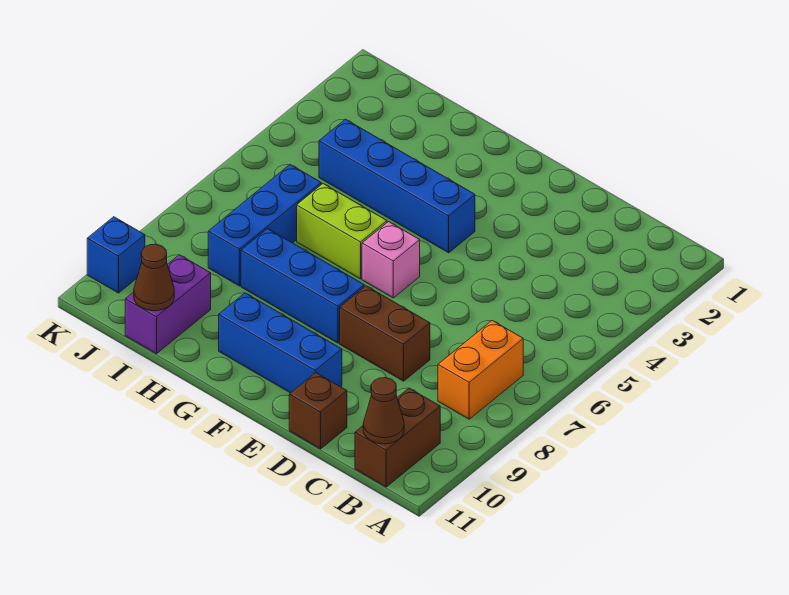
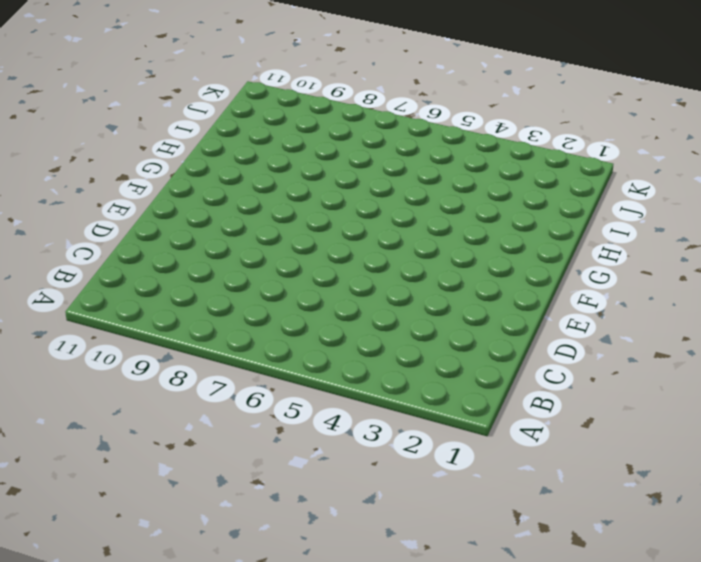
none -> orange brick B7:B8 level 1
none -> brown brick B10:B11 level 1
none -> brown brick D8:E8 level 1

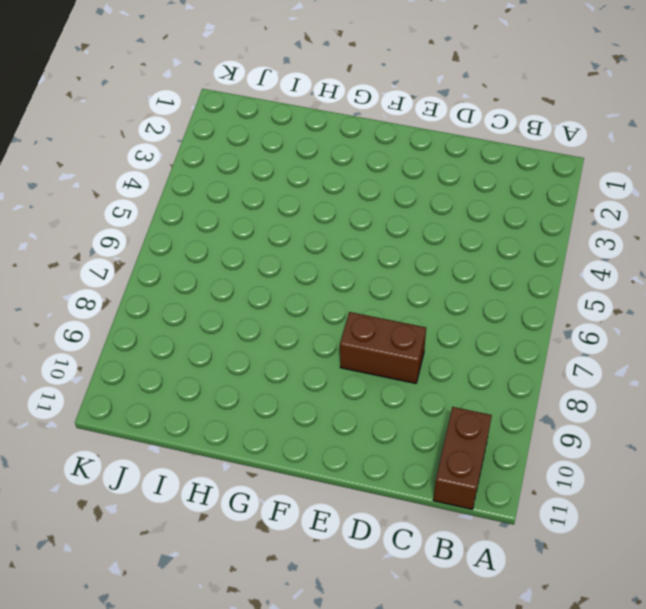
none -> orange brick B7:B8 level 1
none -> brown brick D11 level 1
none -> blue brick E10:G10 level 1

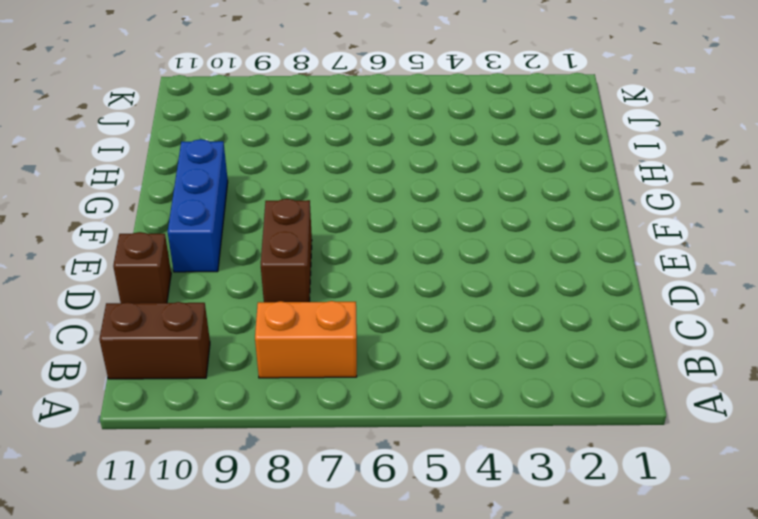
none -> blue brick F4:I4 level 1
none -> pink brick F6 level 1
none -> blue brick F8:H8 level 1

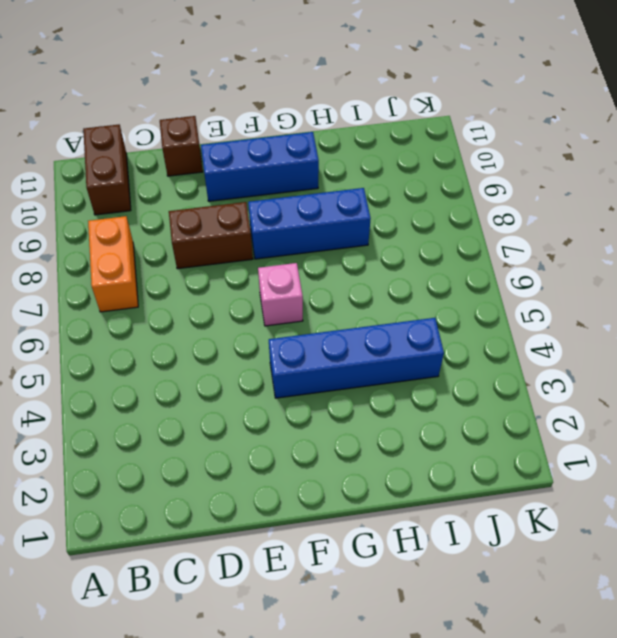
none -> lime brick G6:H6 level 1
none -> blue brick I6:I8 level 1
none -> purple brick I10:I11 level 1

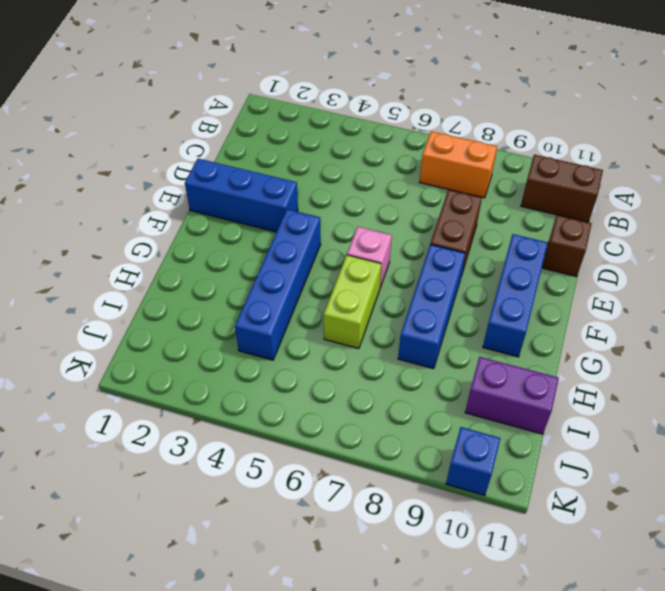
blue brick E1:E3 level 1 -> blue brick I6:I8 level 1
none -> brown cone B11 level 2
none -> brown cone I11 level 2

